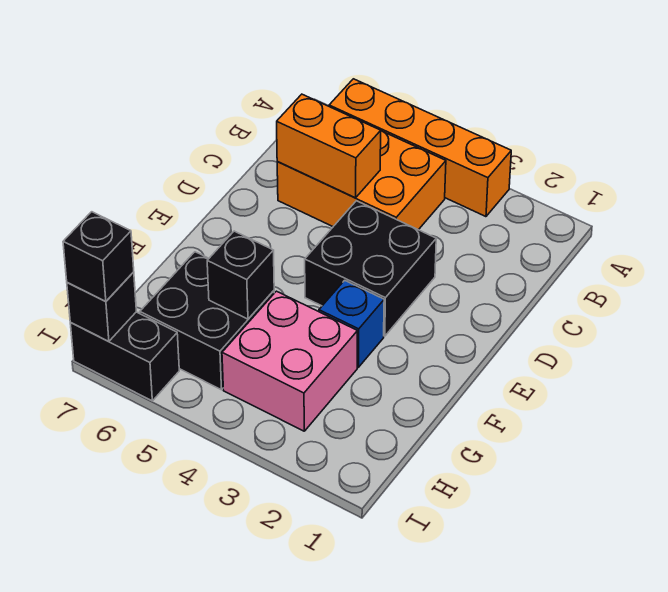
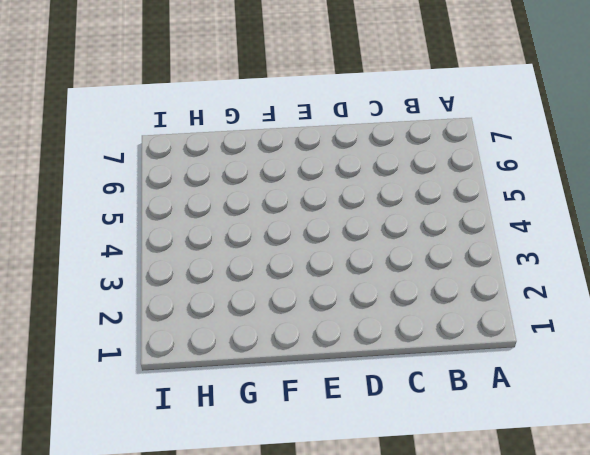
none -> orange brick A3:A6 level 1
none -> orange brick B4:C6 level 1

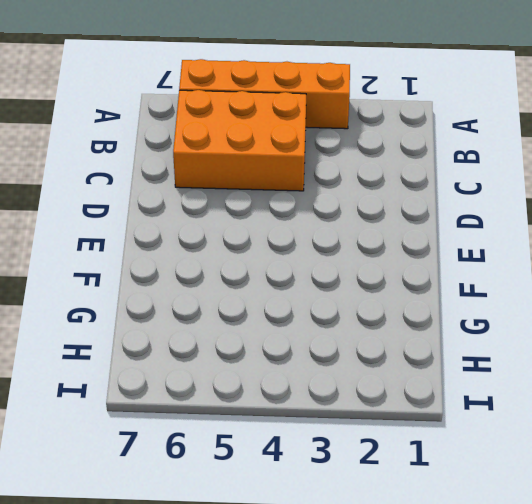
none -> black brick D3:E4 level 1
none -> blue brick F3 level 1

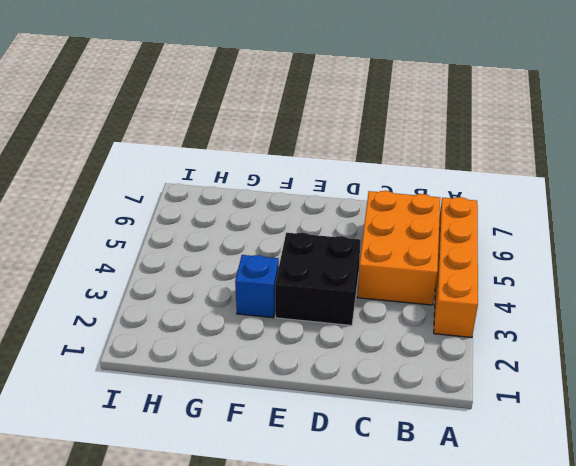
none -> pink brick G3:H4 level 1
none -> black brick G5:H6 level 1

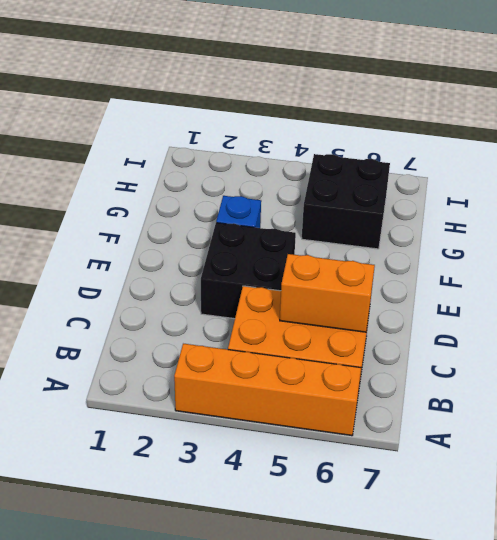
none -> pink brick G3:H4 level 1
none -> black brick I6:I7 level 1

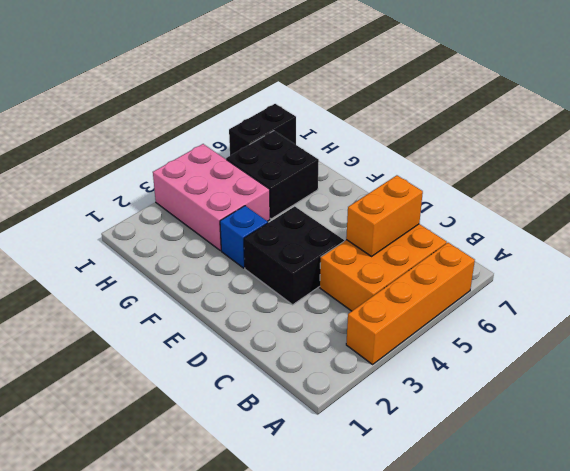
pink brick G3:I4 level 1 -> pink brick G3:H4 level 1
none -> black brick G5 level 2
none -> black brick I7 level 2

